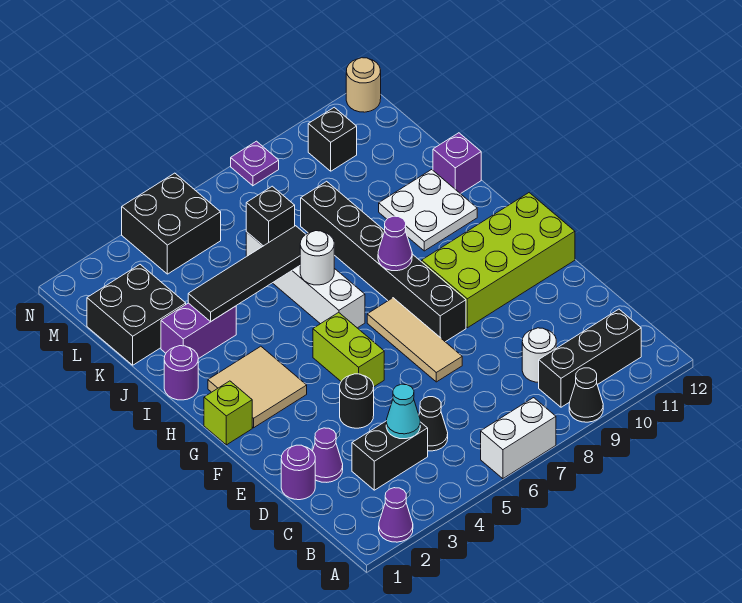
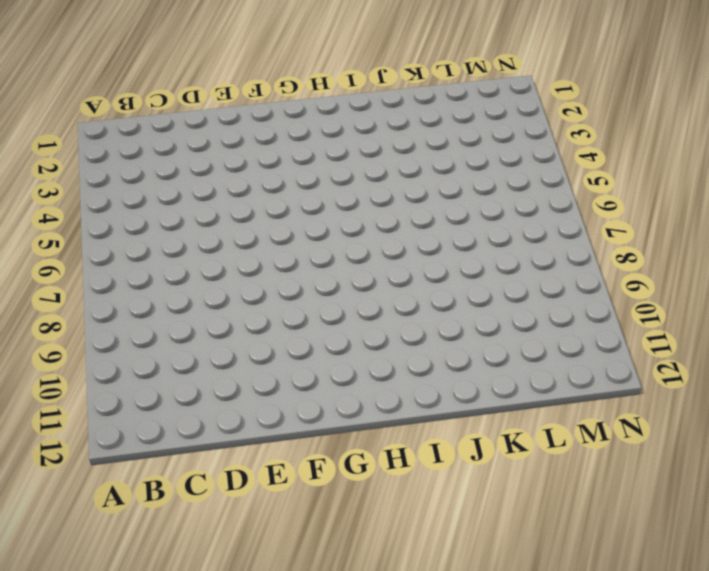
none -> purple cone A2 level 1
none -> white brick A6:A7 level 1
none -> black cone A9 level 1
none -> black brick B9:B11 level 1

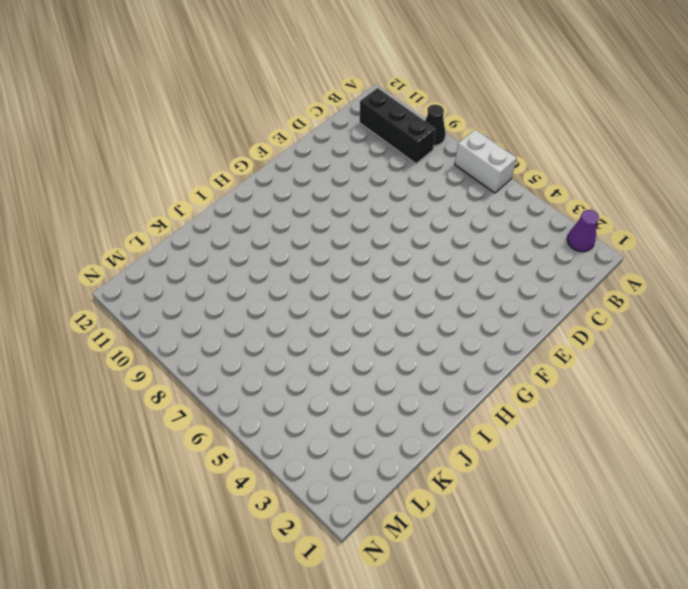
none -> black brick C3:C4 level 1
none -> black cone C5 level 1
none -> white round brick C9 level 1
none -> purple round brick D1 level 1

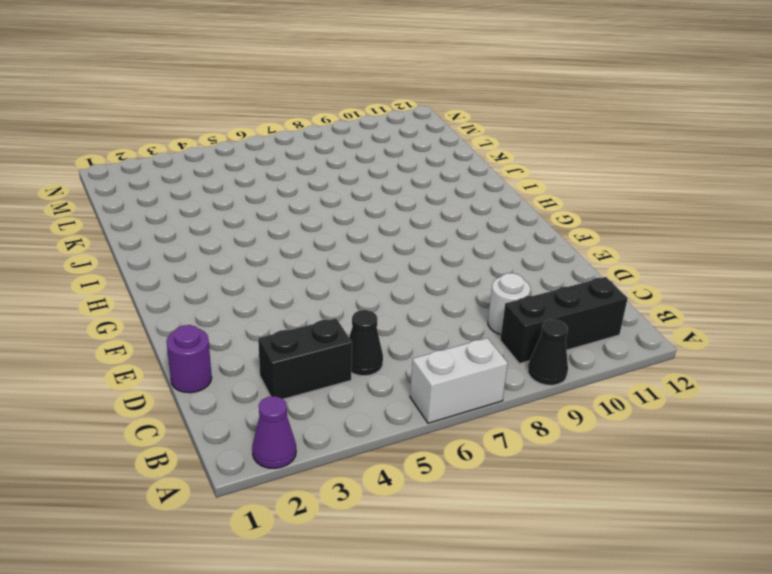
none -> purple cone D2 level 1
none -> black round brick E4 level 1
none -> tan tile E7:G7 level 1
none -> lime brick F5:G5 level 1

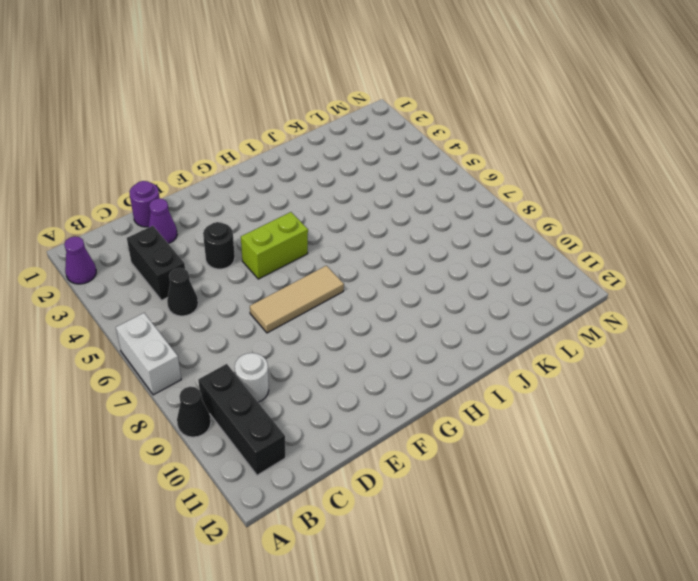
none -> black brick F8:K8 level 1
none -> lime brick F9:G12 level 1
none -> lime brick G1 level 1
none -> tan tile G2:H3 level 1

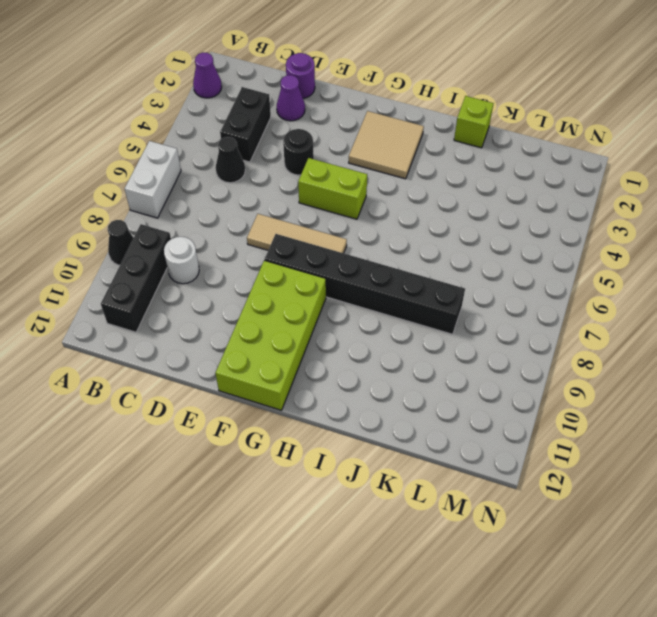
lime brick J1 level 1 -> lime brick G1 level 1
none -> white brick H6:K6 level 1
none -> purple round brick I1 level 1
none -> white plate I10:J11 level 1
none -> purple brick J2:J3 level 1

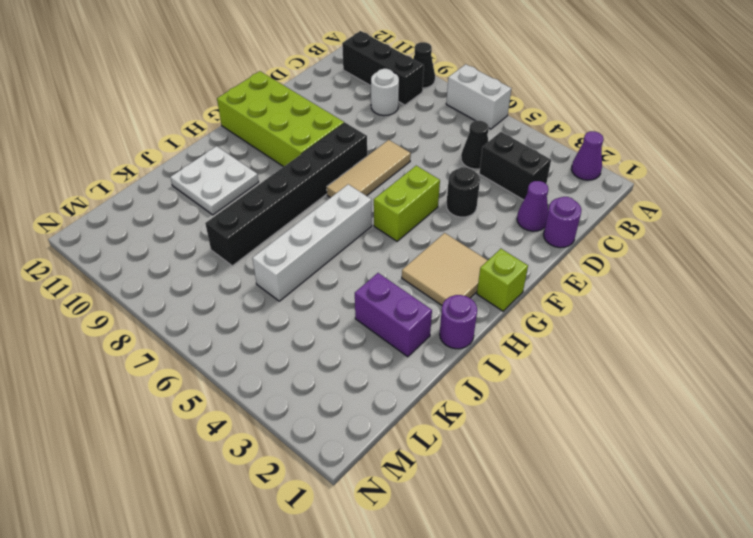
none -> purple brick J12 level 1
none -> black brick K1:L2 level 1
none -> black brick M4:N5 level 1
none -> black brick M10 level 1

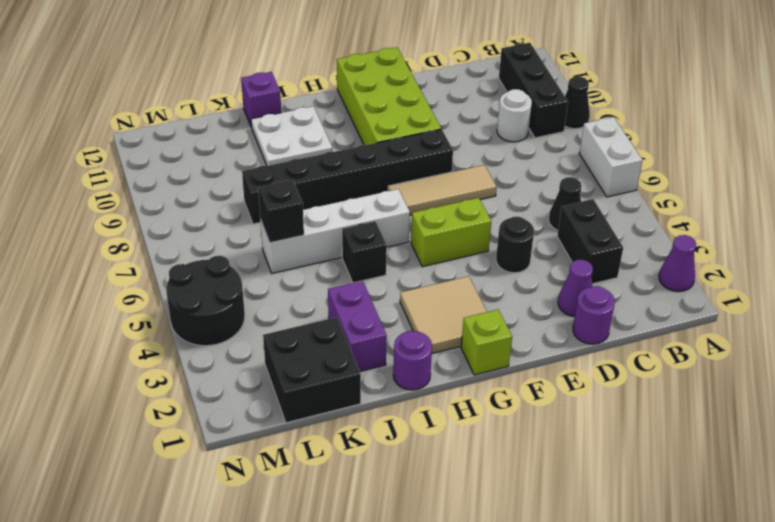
black brick I5 level 1 -> black brick M10 level 1
black round brick M4:N5 level 1 -> black brick M4:N5 level 1
none -> purple plate N8 level 1
none -> tan round brick N12 level 1
none -> cyan cone C4 level 2
none -> purple cone H8 level 2

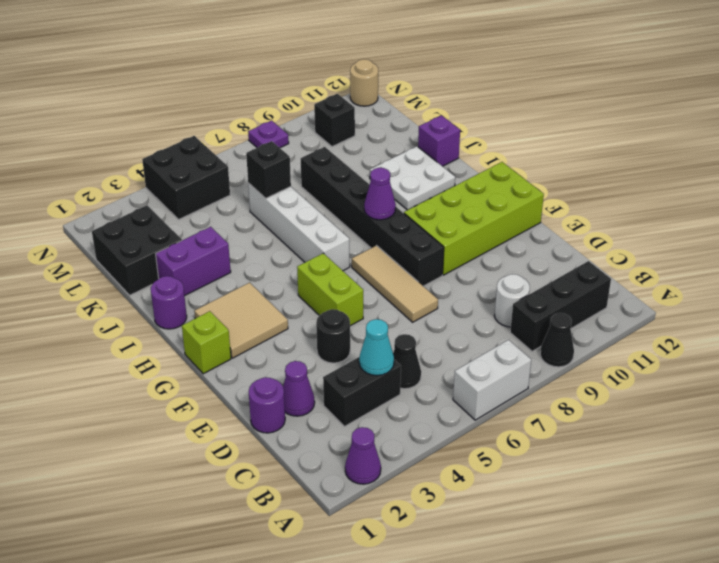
none -> white round brick I6 level 2
none -> black tile J3:J6 level 2

